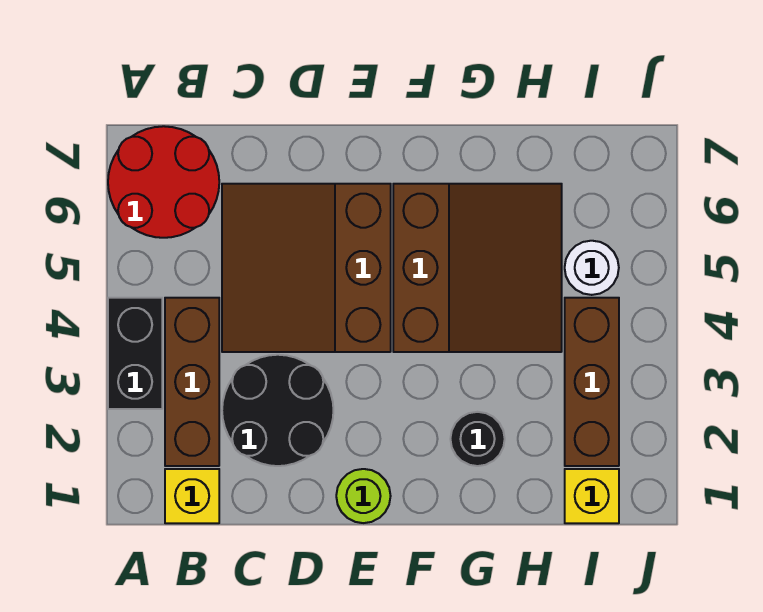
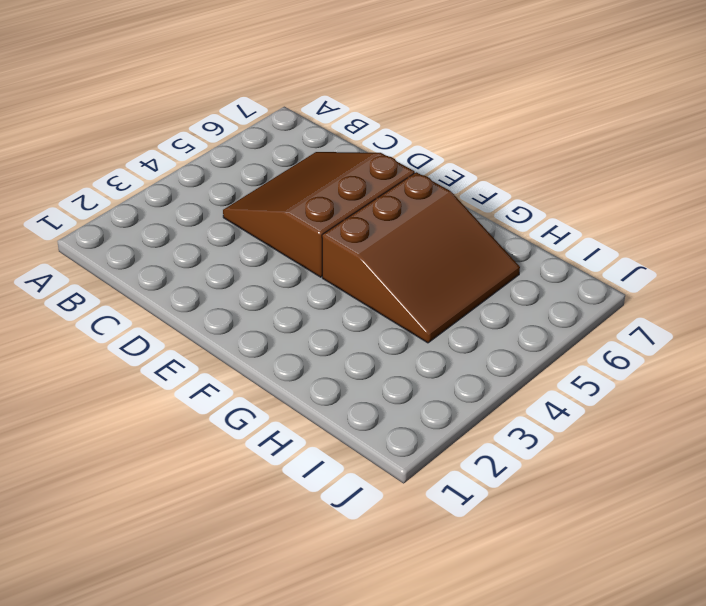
none -> black brick A3:A4 level 1
none -> red round brick A6:B7 level 1
none -> yellow brick B1 level 1

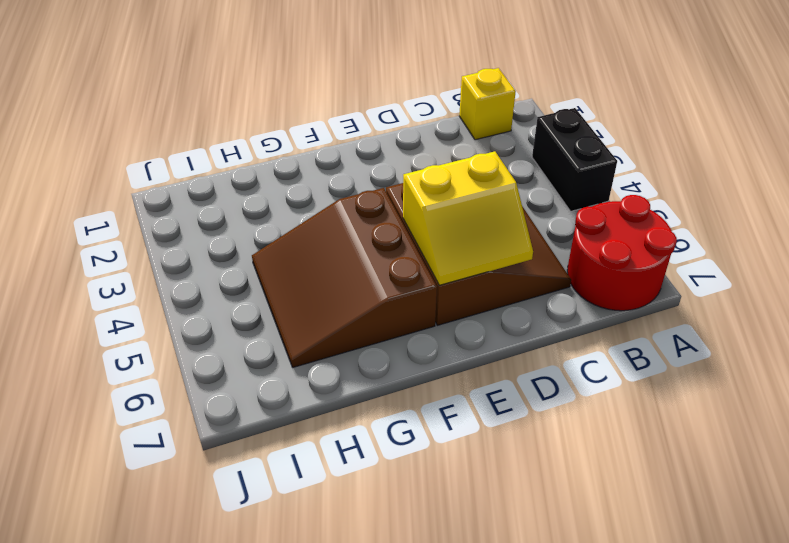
yellow slope D5:E6 level 2 top 5 -> none
none -> brown brick B2:B4 level 1
none -> black round brick C2:D3 level 1
none -> lime round brick E1 level 1

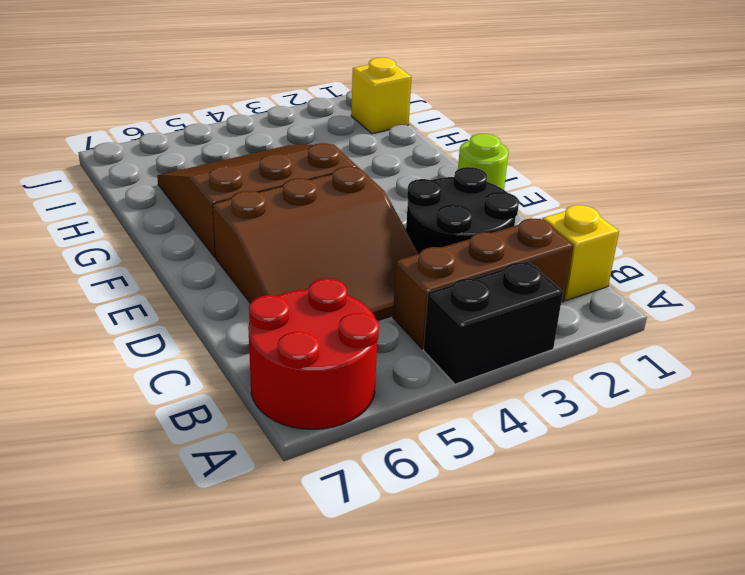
none -> black round brick G2 level 1
none -> brown brick I2:I4 level 1
none -> white round brick I5 level 1

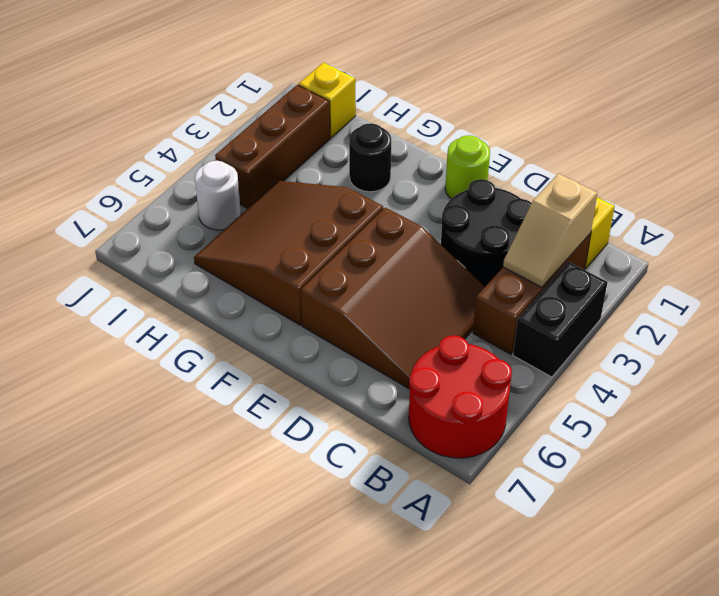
tan slope B2:B3 level 2 top 2 -> none

